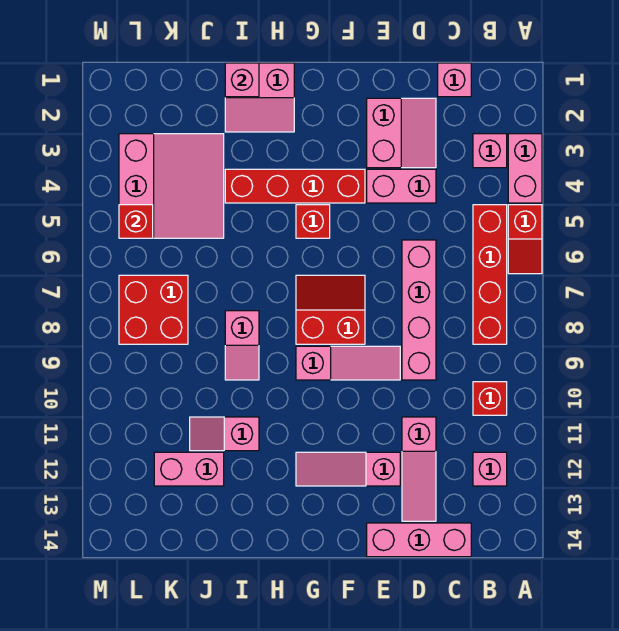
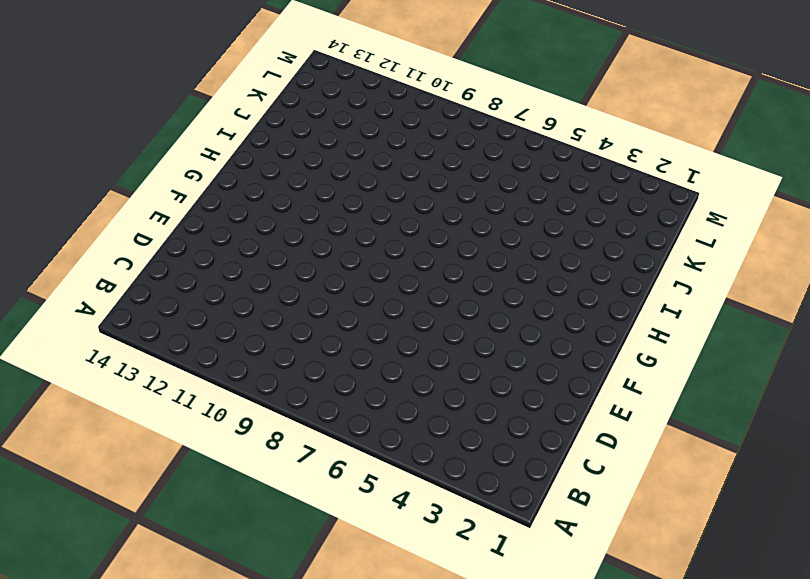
none -> pink brick A3:A4 level 1
none -> red slope A5:A6 level 1 top 5
none -> pink brick B3 level 1

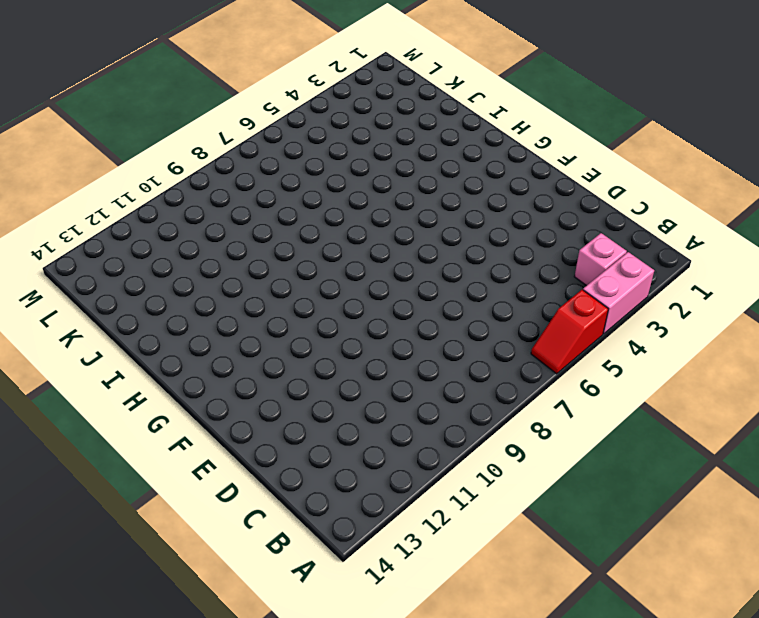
none -> red brick B5:B8 level 1
none -> red brick B10 level 1
none -> pink brick B12 level 1

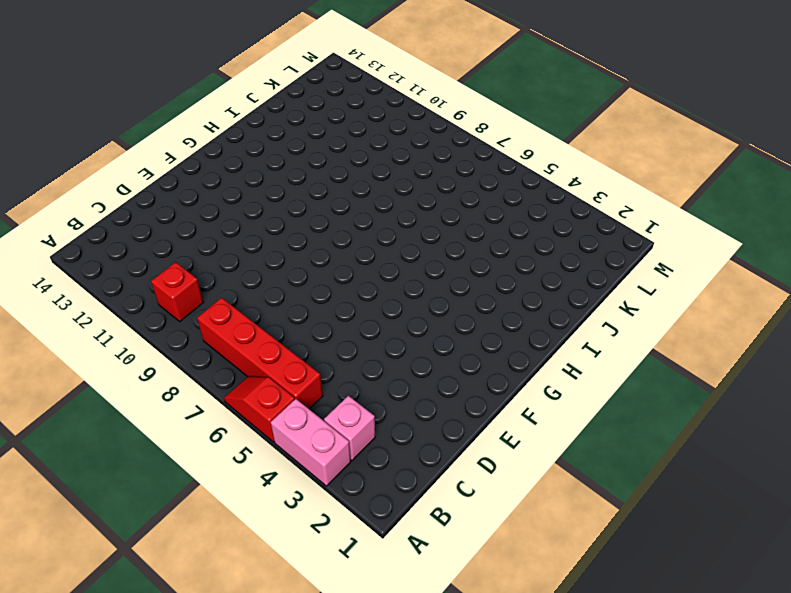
none -> pink brick B12 level 1
none -> pink brick C1 level 1
none -> pink brick C14:E14 level 1

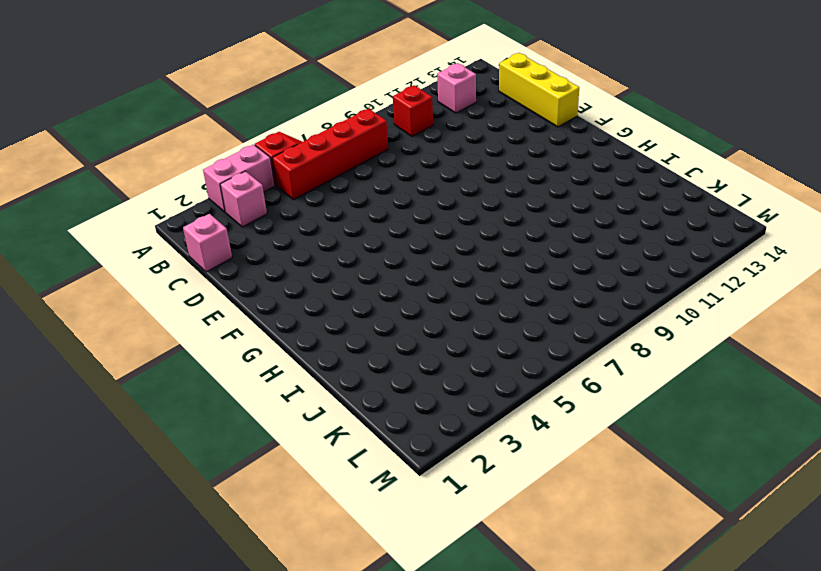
yellow brick C14:E14 level 1 -> pink brick C14:E14 level 1
none -> pink slope D2:E3 level 1 top E
none -> pink brick D4:E4 level 1
none -> pink brick D6:D9 level 1

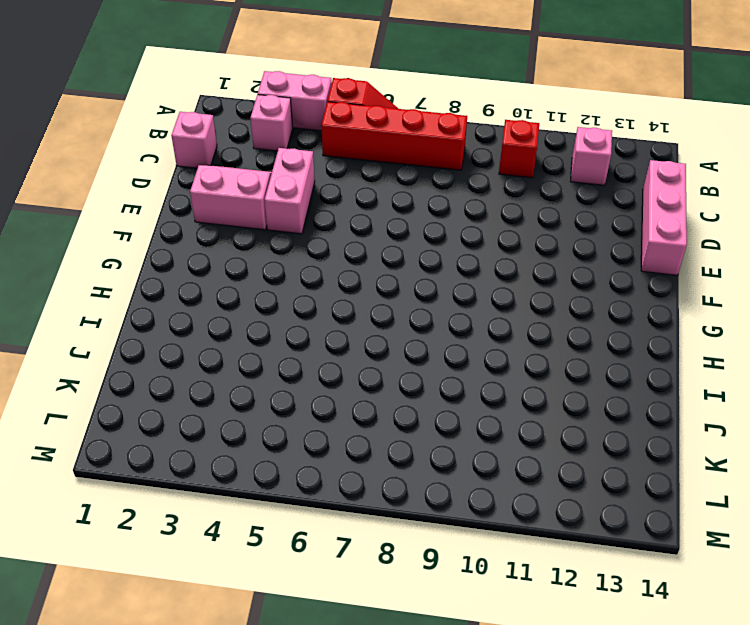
none -> pink brick D6:D9 level 1
none -> pink slope D11:D13 level 1 top 11
none -> pink slope E9:G9 level 1 top G

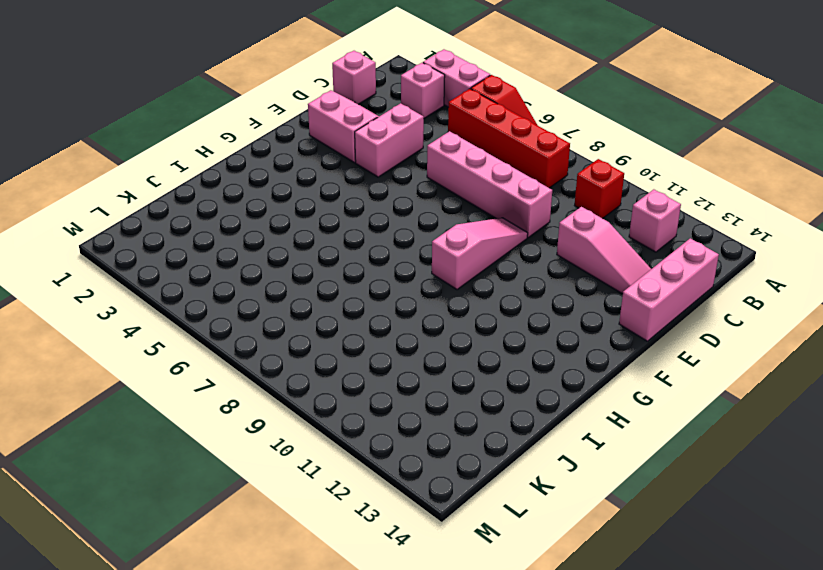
none -> pink slope E12:G12 level 1 top E
none -> red brick F4:I4 level 1
none -> red slope F7:G8 level 1 top 8

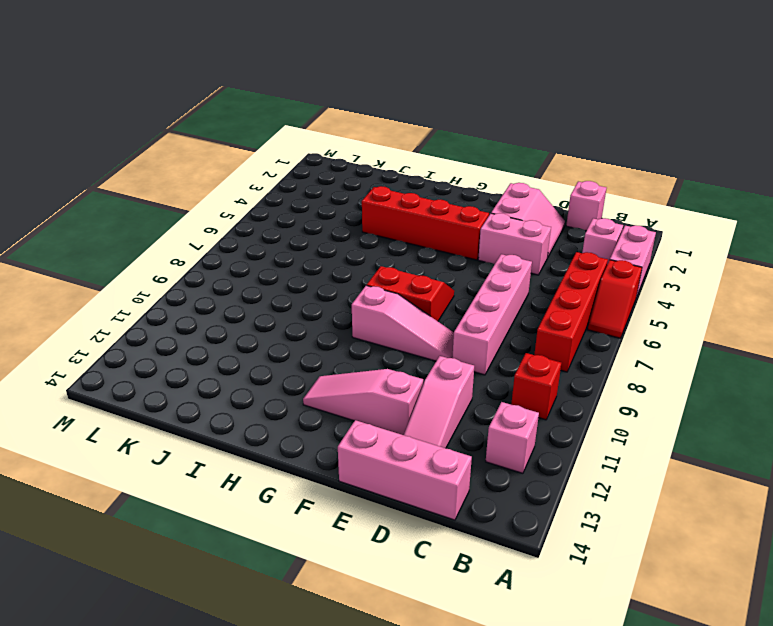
none -> red brick G5 level 1
none -> pink slope H1:I2 level 1 top 1
none -> pink slope I8:I9 level 1 top 8

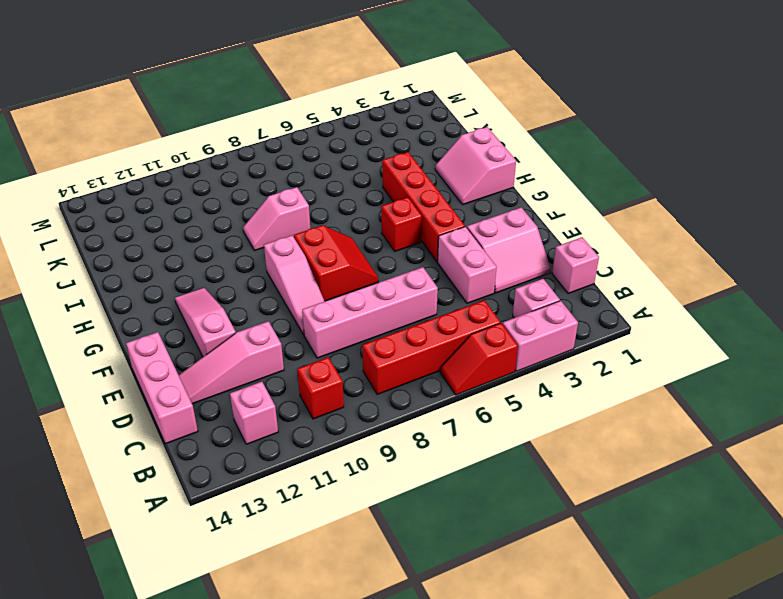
none -> pink slope I11:J11 level 1 top I
none -> pink slope J3:L5 level 1 top L
none -> pink brick J12:K12 level 1

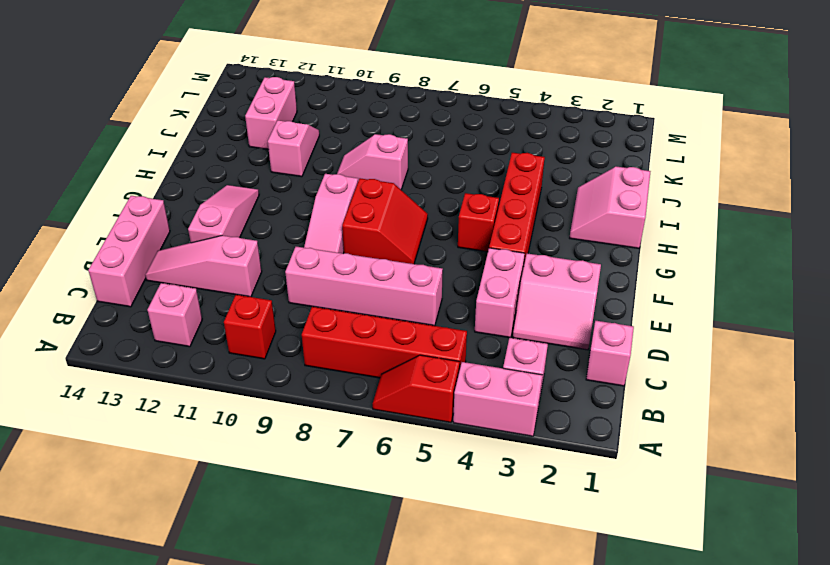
none -> pink slope J3:L5 level 1 top L
none -> red brick K7:L8 level 1
none -> pink brick I1 level 2

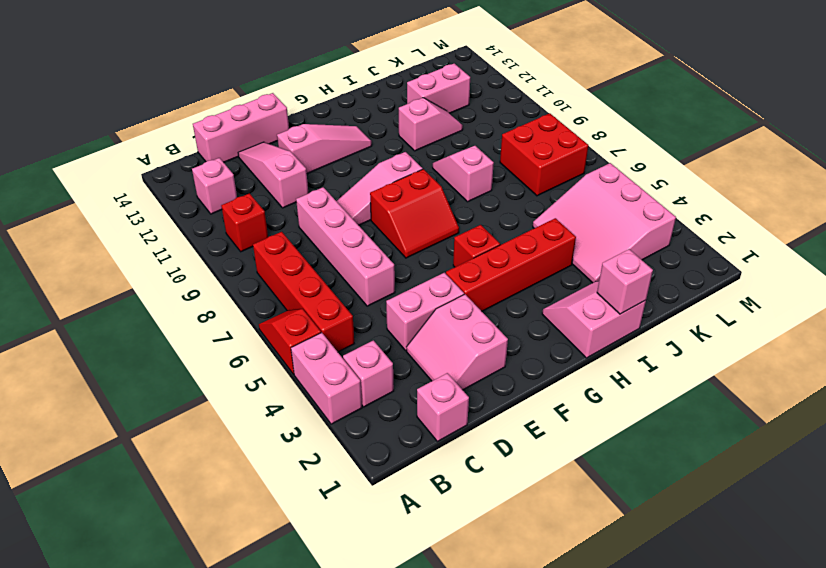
none -> red brick L5 level 2

